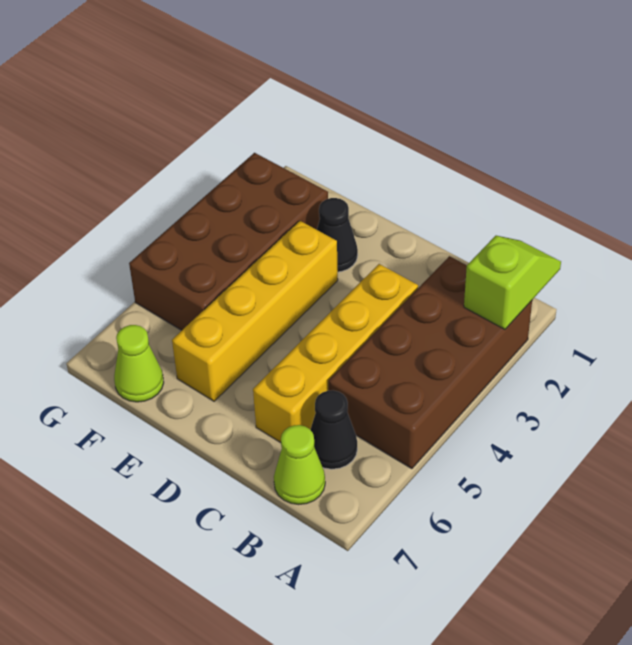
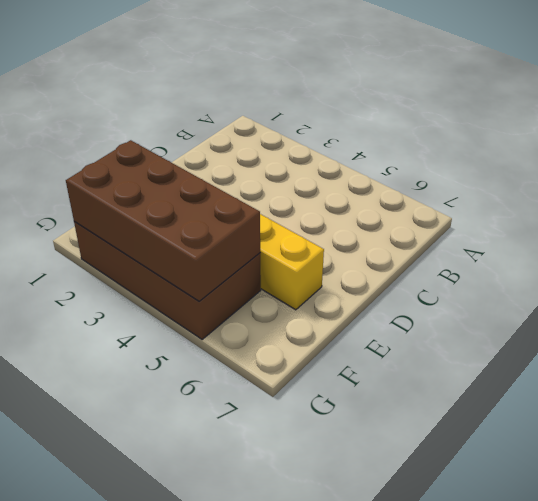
brown brick F2:G5 level 2 -> brown brick A2:B5 level 1
none -> black cone B6 level 1
none -> lime cone B7 level 1

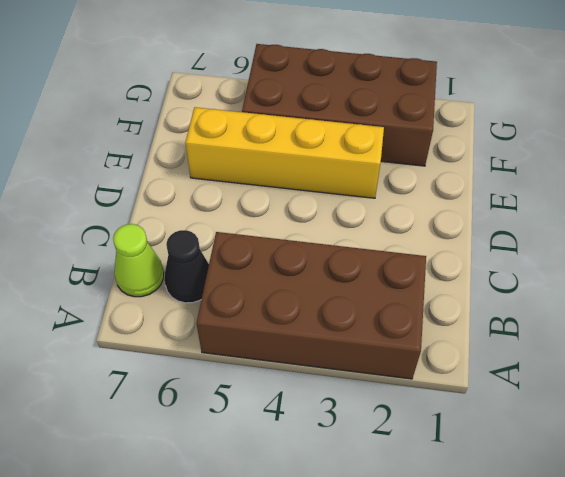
none -> yellow brick C3:C6 level 1
none -> black cone E2 level 1

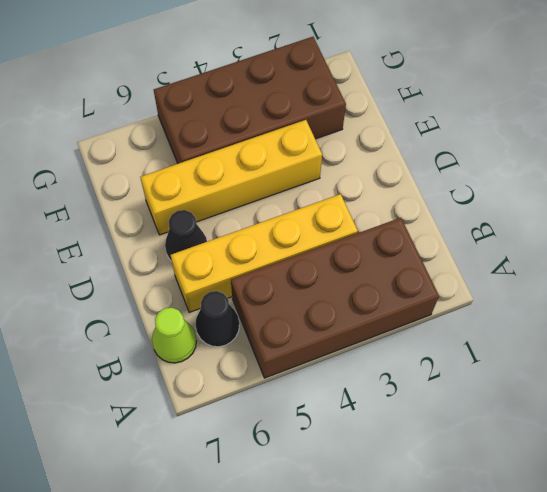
black cone D6 level 1 -> black cone E2 level 1
none -> lime cone F7 level 1
none -> lime slope A1:A2 level 2 top 2

